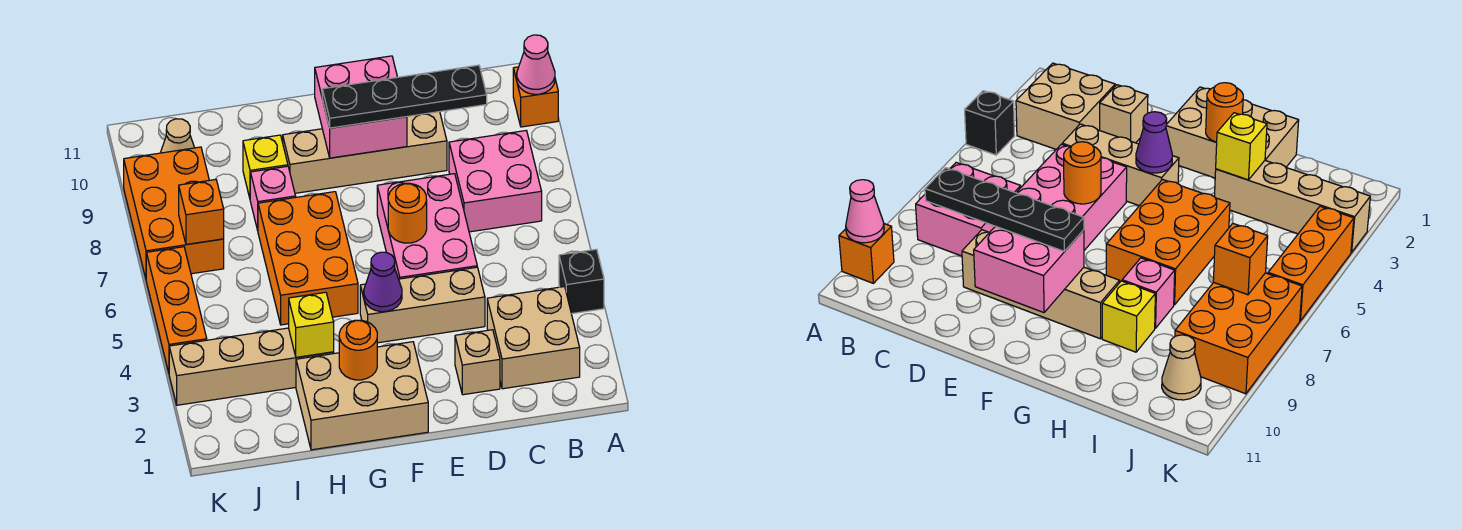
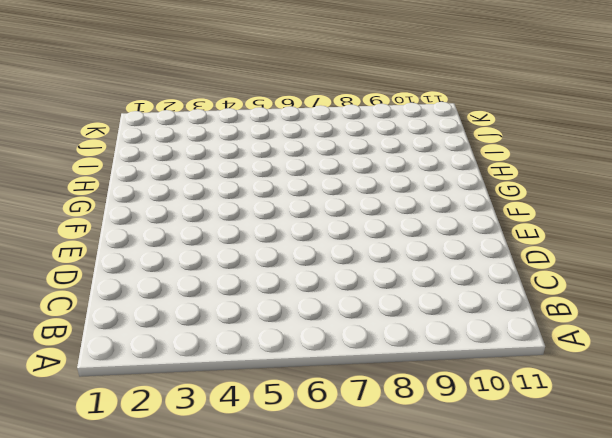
none -> black brick A4 level 1
none -> orange brick A10 level 1
none -> tan brick B2:C3 level 1

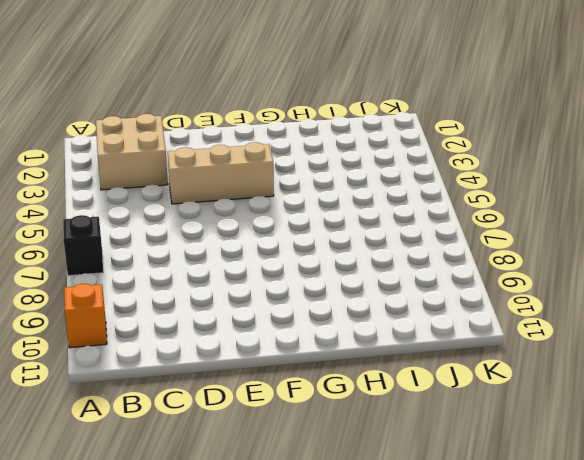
black brick A7 level 1 -> black brick A4 level 1
none -> pink brick B7:C8 level 1
none -> tan brick D2 level 1
none -> pink brick D5:E7 level 1

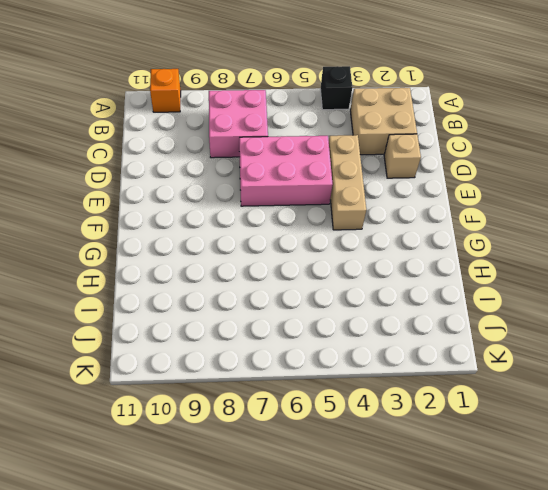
none -> tan brick D9:G9 level 1
none -> tan brick F1:H2 level 1
none -> orange brick G5:H7 level 1

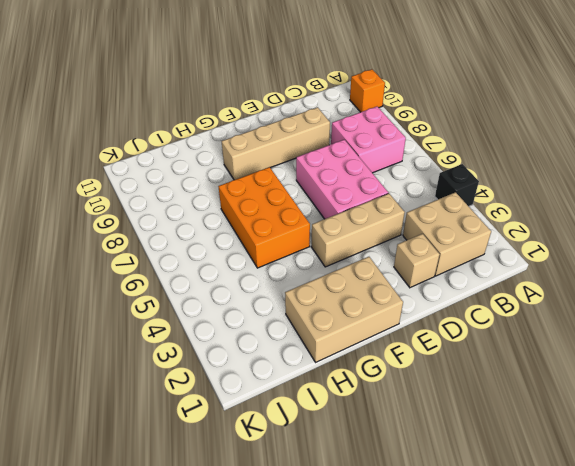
none -> tan brick H3:K3 level 1
none -> pink brick H8 level 1
none -> yellow brick H9 level 1

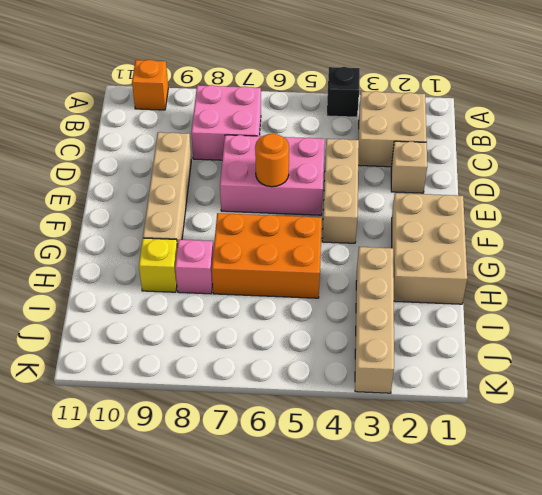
none -> orange brick J7:K9 level 1
none -> tan cone J10 level 1
none -> orange brick K4:K6 level 1

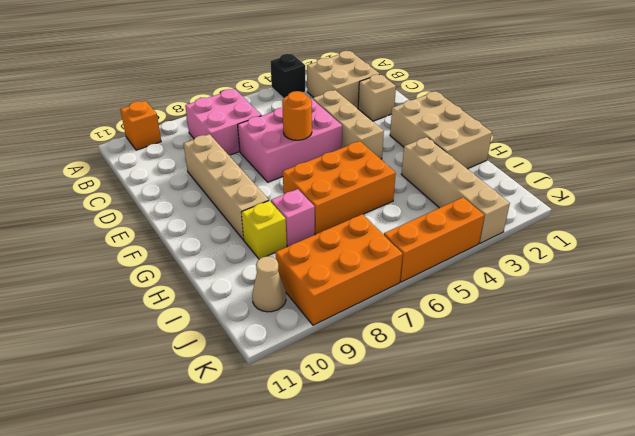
none -> pink cone A10 level 2
none -> pink brick E9:F10 level 2
none -> purple cone F4 level 2

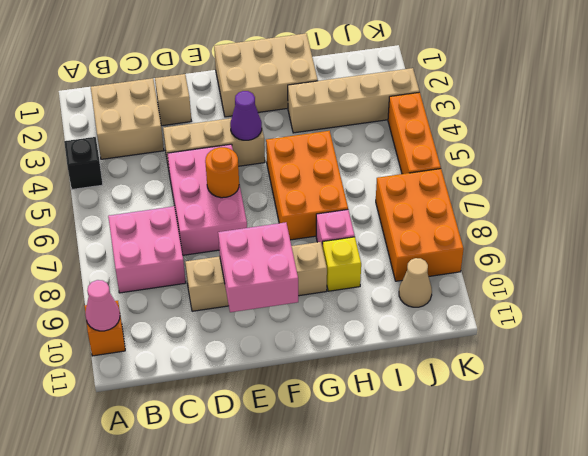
none -> orange round brick G2 level 2
none -> yellow brick H3 level 2
none -> orange brick J7 level 2

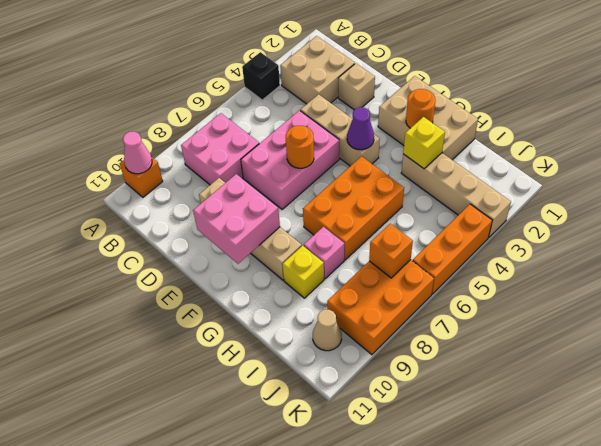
none -> black plate C9:F9 level 3

